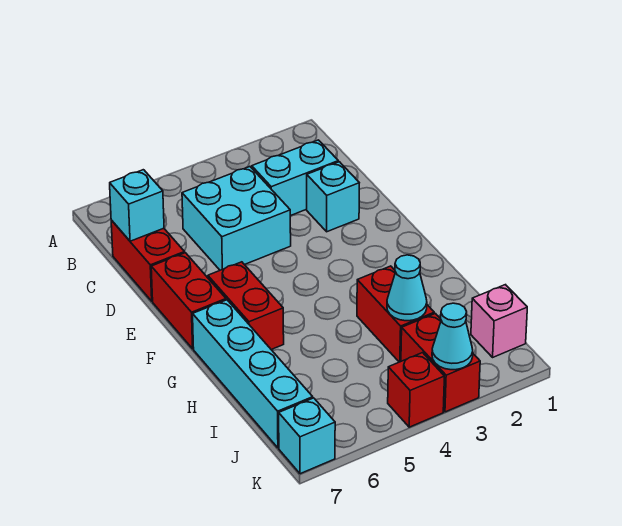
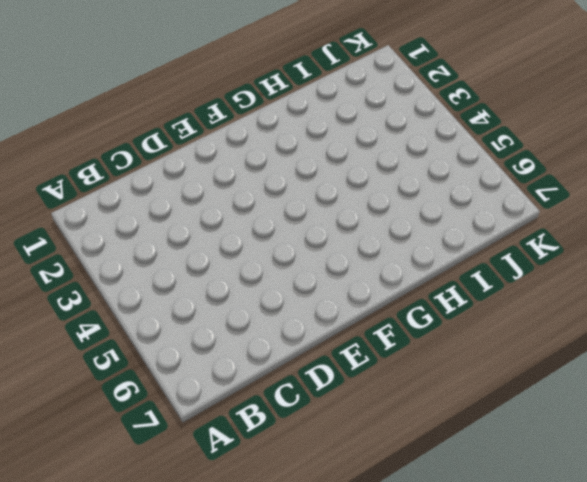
none -> cyan brick C2:C3 level 1
none -> cyan brick C4:D5 level 1
none -> red brick C7:D7 level 1

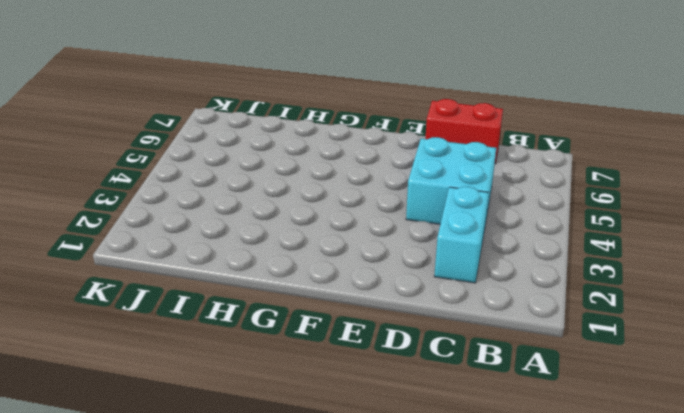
none -> cyan brick D2 level 1
none -> red brick E7:F7 level 1
none -> red brick F6:G6 level 1

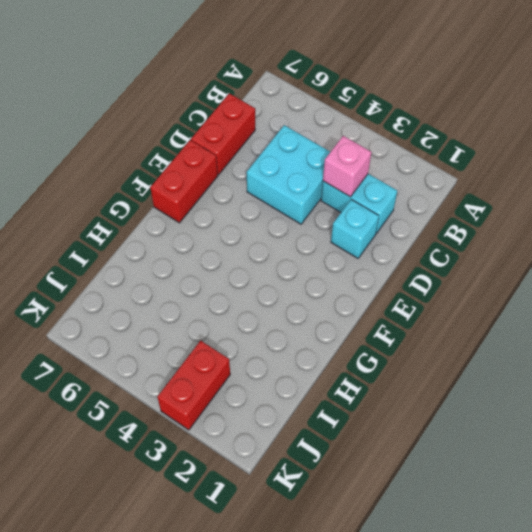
pink brick C3 level 2 -> pink brick J1 level 1
none -> red brick F6:G6 level 1
none -> cyan brick G7:J7 level 1
none -> red brick H3:I3 level 1

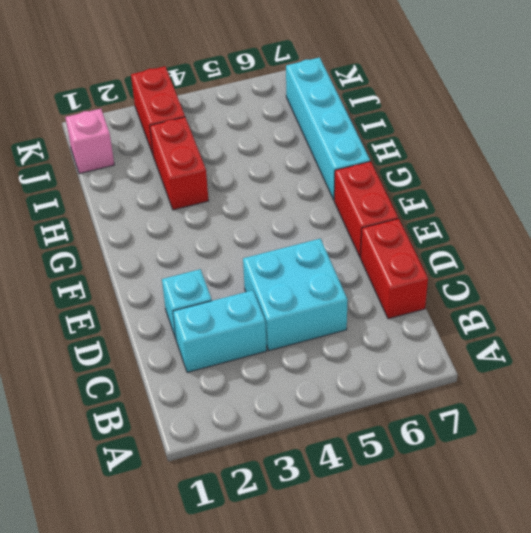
none -> red brick F6:G6 level 1
none -> red brick K4 level 1
none -> cyan brick K7 level 1

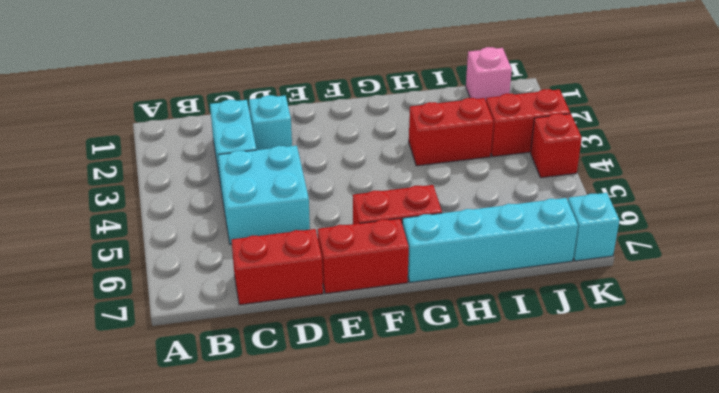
none -> cyan brick C7 level 2
none -> cyan cone I3 level 2
none -> cyan cone K3 level 2

